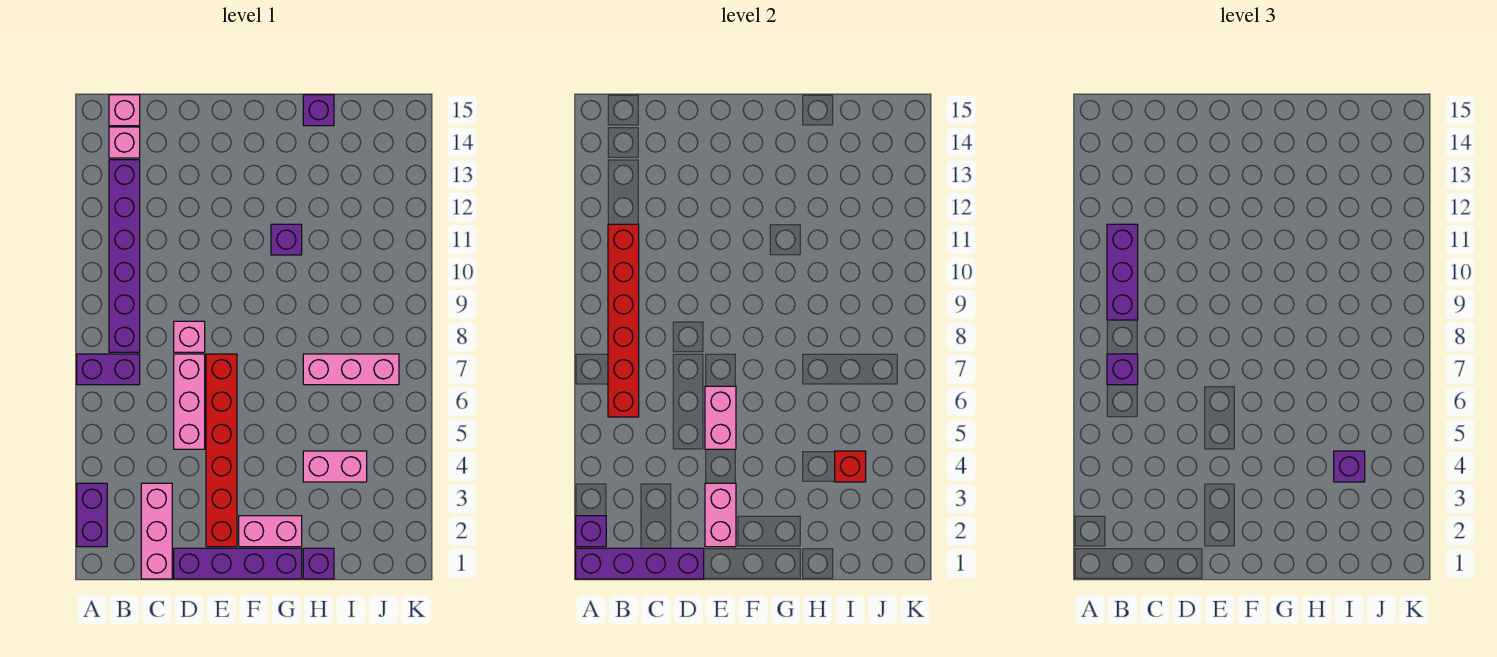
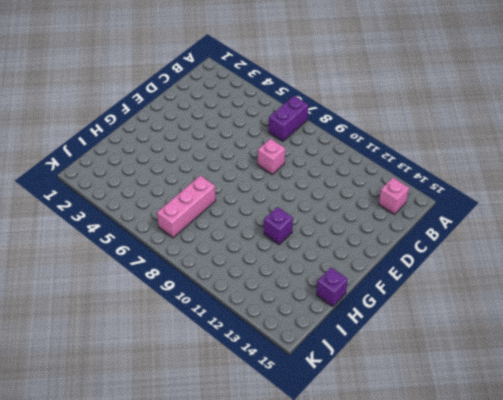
none -> purple brick A2:A3 level 1
none -> purple brick B8:B13 level 1
none -> pink brick B15 level 1

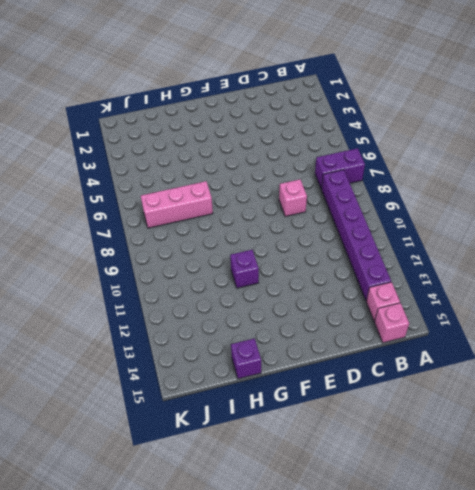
none -> purple brick A2:A3 level 1
none -> pink brick C1:C3 level 1
none -> purple brick D1:G1 level 1

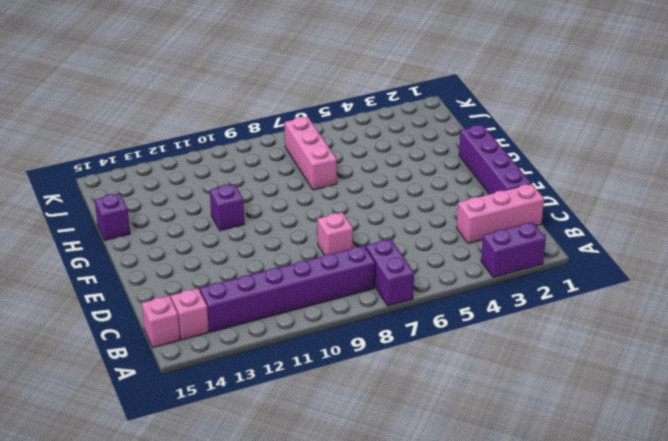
none -> pink brick D5:D7 level 1
none -> red brick E2:E7 level 1
none -> pink brick F2:G2 level 1

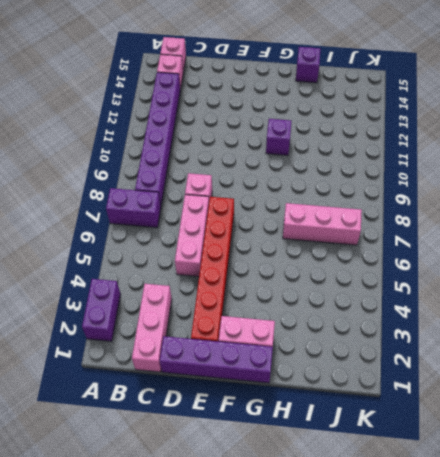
none -> purple brick H1 level 1
none -> pink brick H4:I4 level 1
none -> purple brick A1:D1 level 2

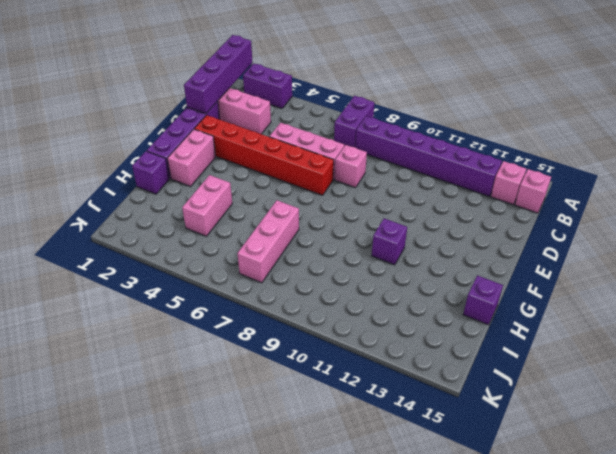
none -> purple brick A2 level 2
none -> red brick B6:B11 level 2
none -> pink brick E2:E3 level 2

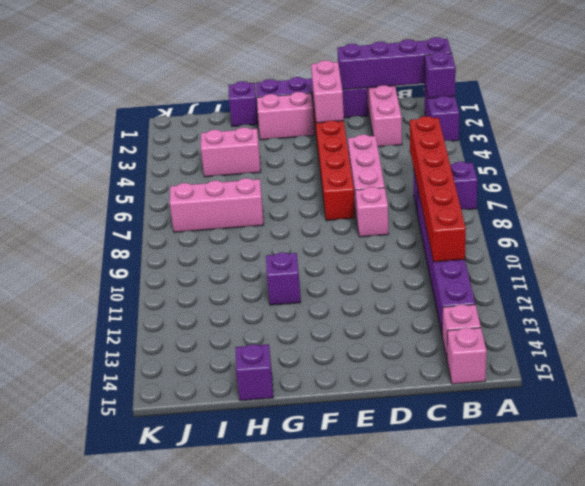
none -> pink brick E5:E6 level 2
none -> red brick I4 level 2
none -> purple brick B7 level 3

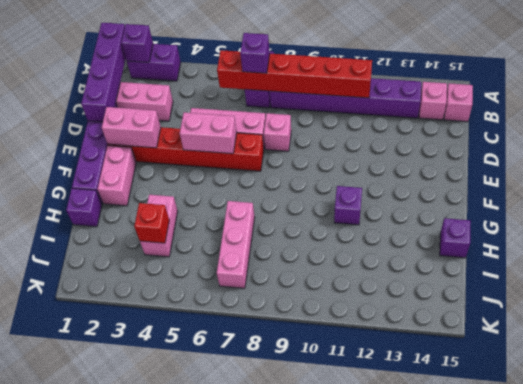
none -> purple brick B9:B11 level 3
none -> purple brick I4 level 3

